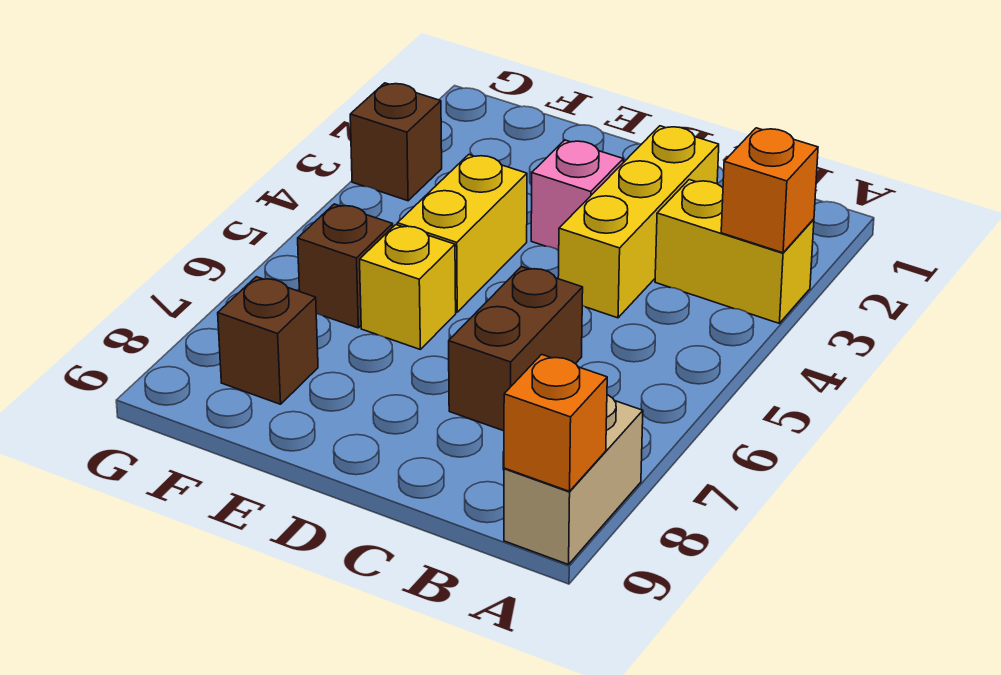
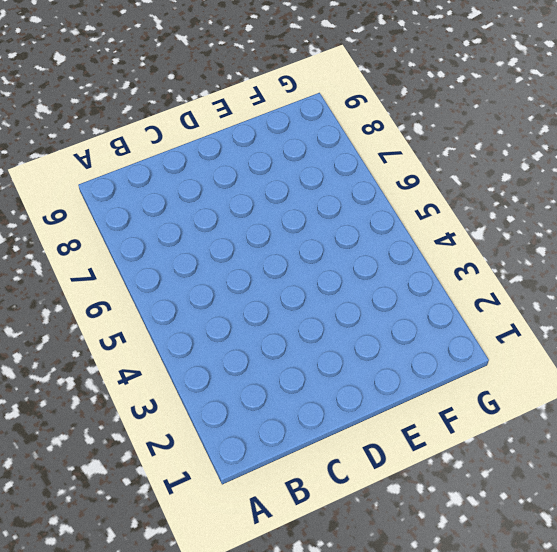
none -> yellow brick A3:B3 level 1
none -> tan brick A8:A9 level 1
none -> yellow brick C2:C4 level 1

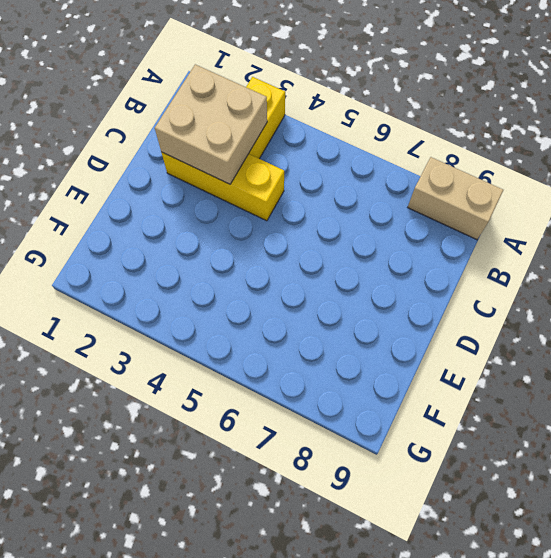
tan brick B2:C3 level 2 -> none
none -> brown brick C6:C7 level 1
none -> pink brick D3 level 1
none -> yellow brick E4:E5 level 1

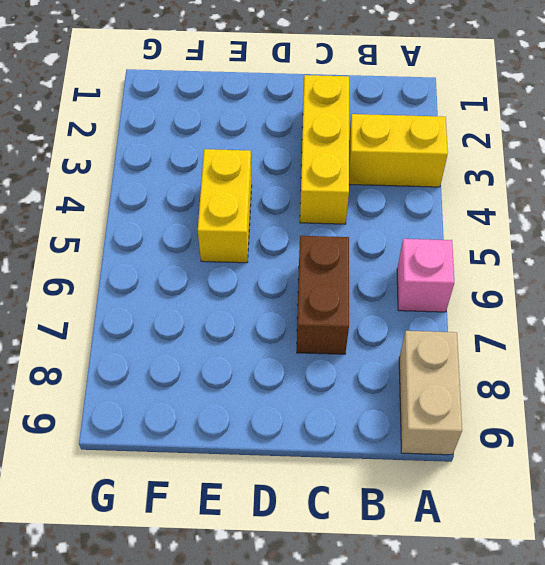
pink brick A6 level 1 -> pink brick D3 level 1
none -> yellow brick E6 level 1
none -> brown brick F6 level 1
none -> brown brick F8 level 1

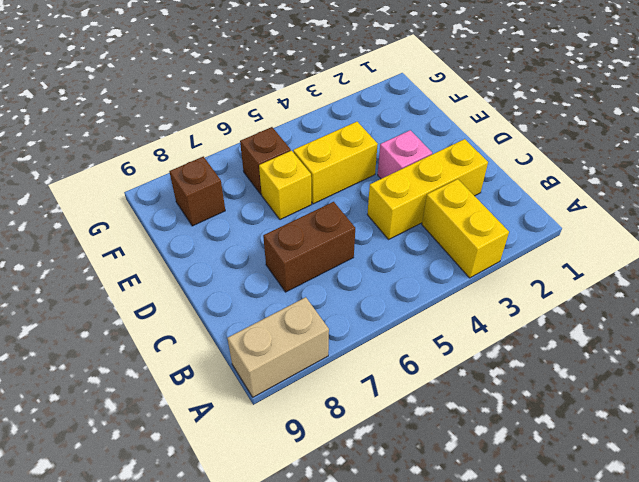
none -> brown brick G3 level 1
none -> orange brick A3 level 2
none -> orange brick A9 level 2

